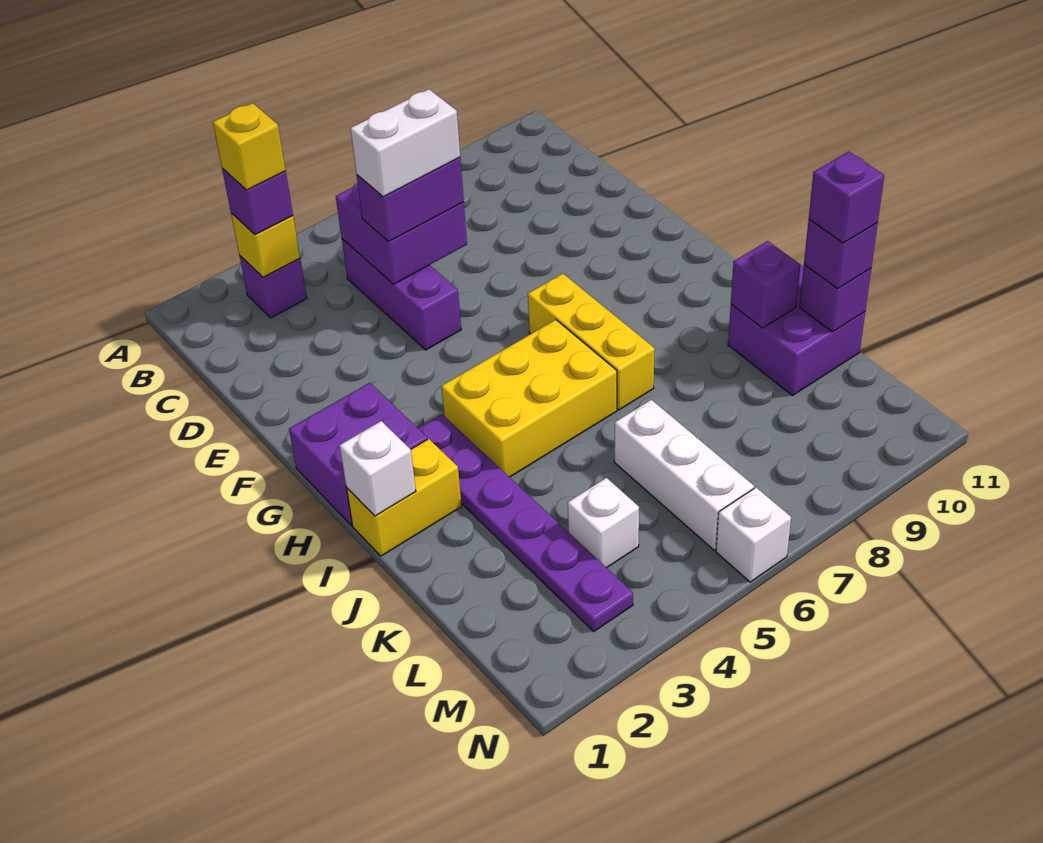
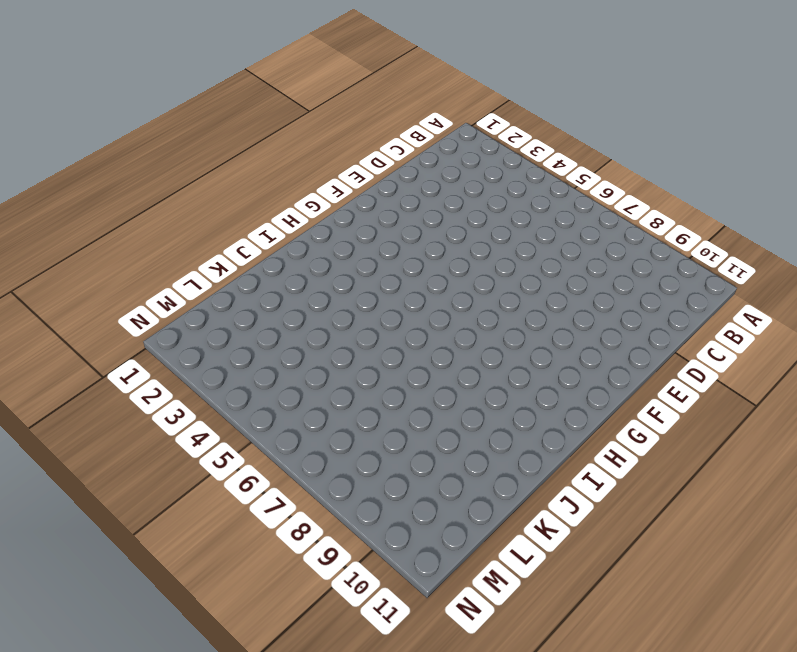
none -> purple brick B3 level 1
none -> purple brick C5:E5 level 1
none -> purple brick G1:H2 level 1

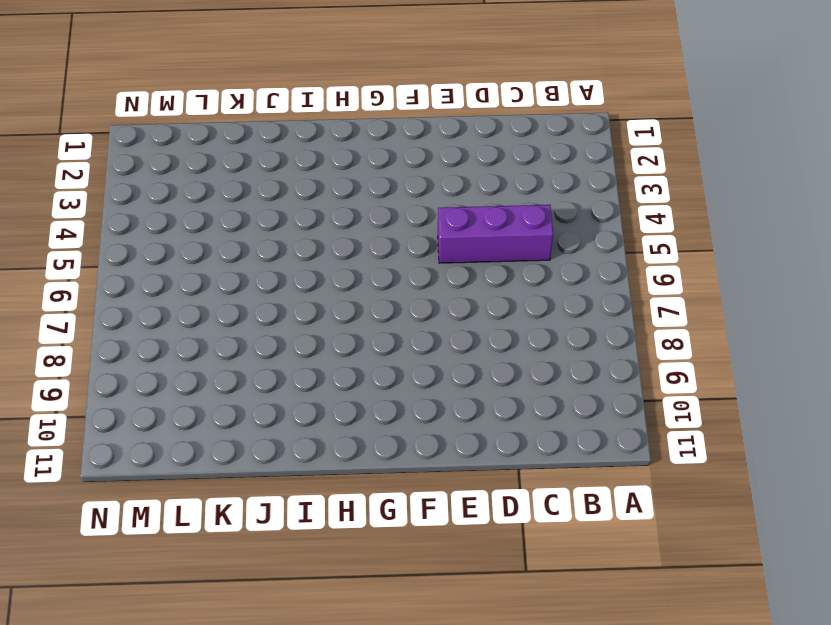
none -> purple brick B3 level 1
none -> purple brick G1:H2 level 1
none -> yellow brick G7:I7 level 1

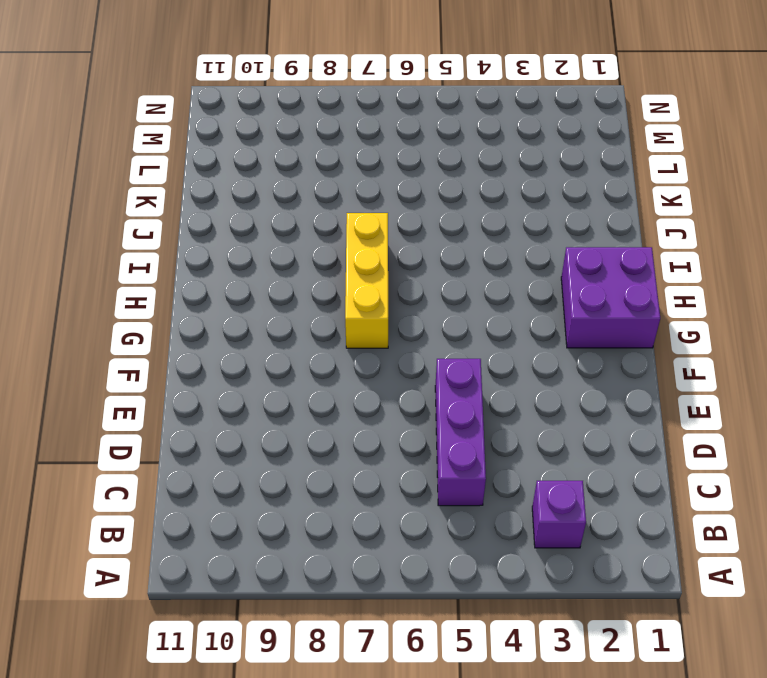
none -> purple plate H3:M3 level 1
none -> yellow brick H4:I6 level 1
none -> yellow brick I1:I2 level 1

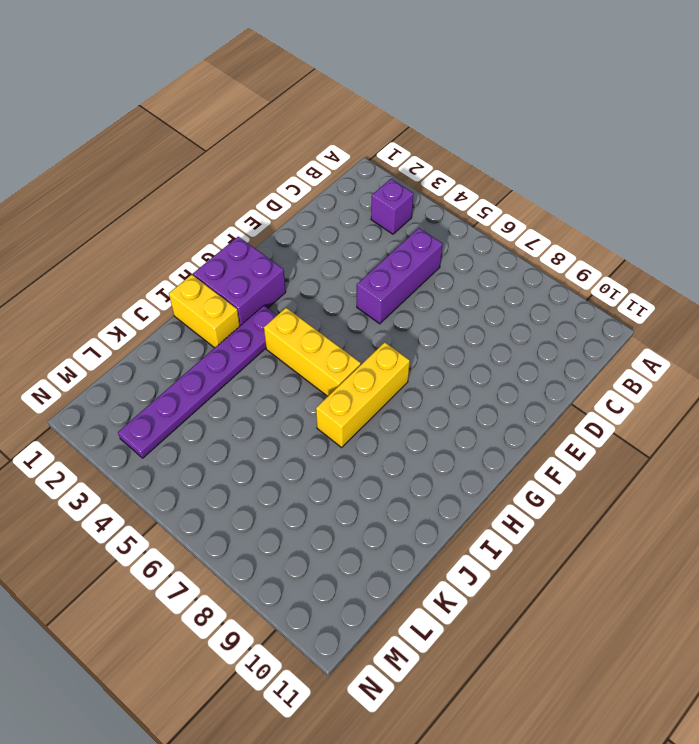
yellow brick H4:H6 level 1 -> yellow brick H4:I6 level 1
none -> purple brick J10:K11 level 1
none -> white brick K6:M6 level 1
none -> white brick L4 level 1

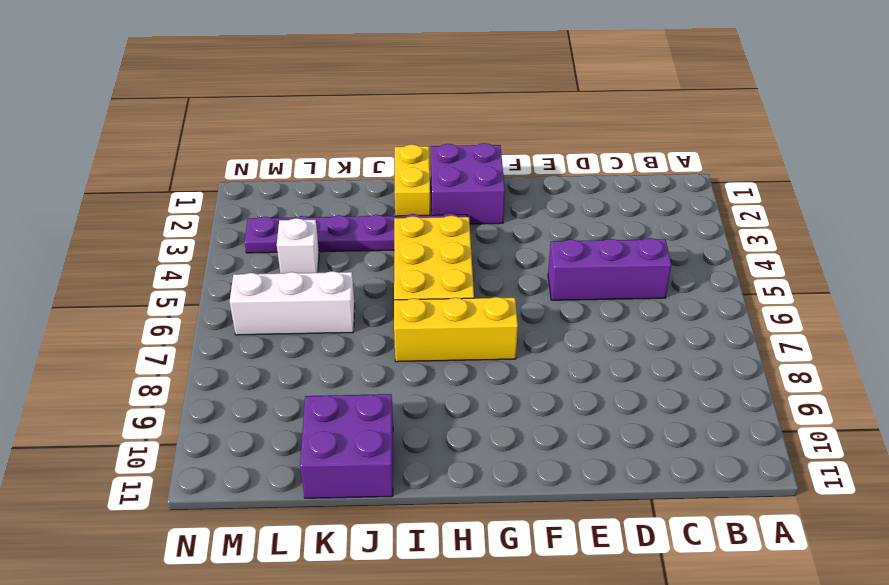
none -> purple brick B3 level 1
none -> white brick N6 level 1
none -> yellow brick B3 level 2

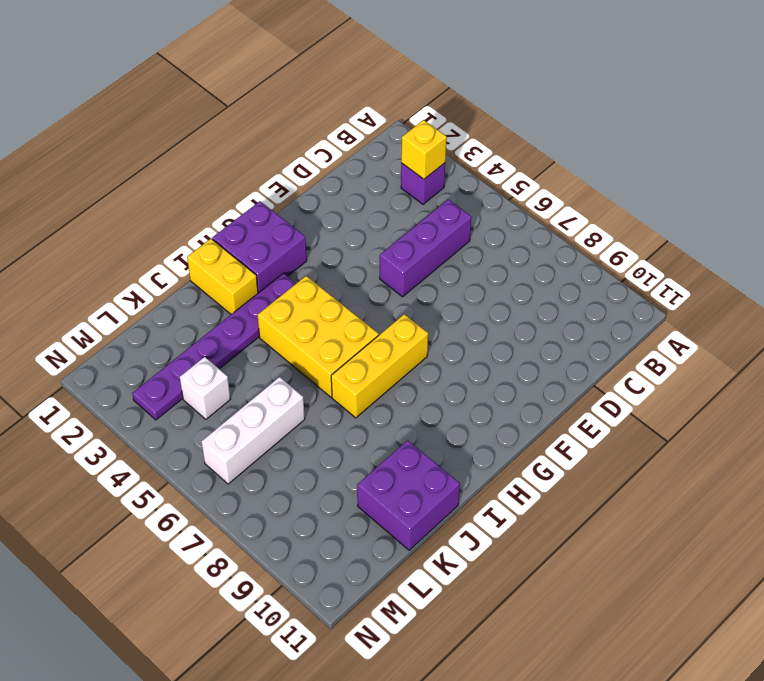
none -> white brick N6 level 1
none -> purple brick C5:D6 level 2
none -> white brick I1 level 2

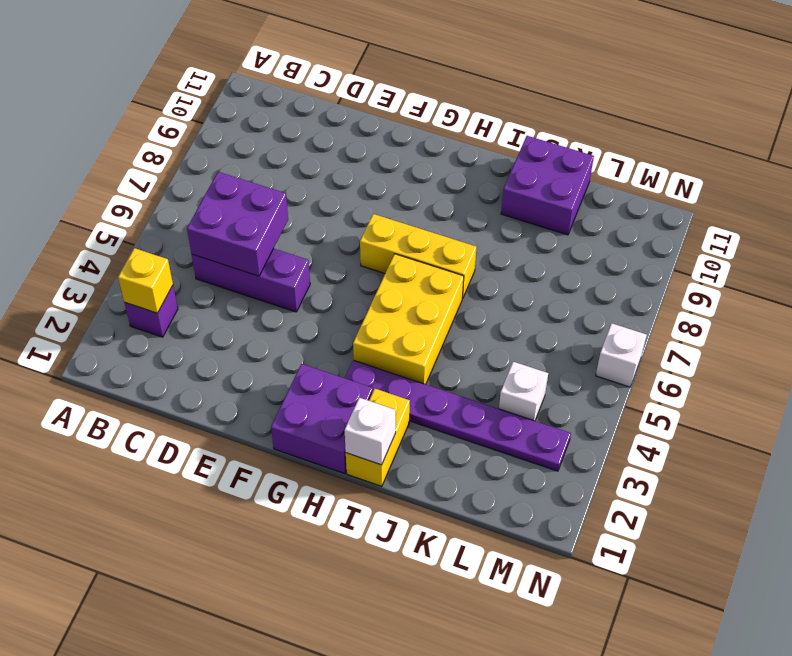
none -> white brick K6:M6 level 1
none -> purple brick J10 level 2
none -> purple brick K11 level 2

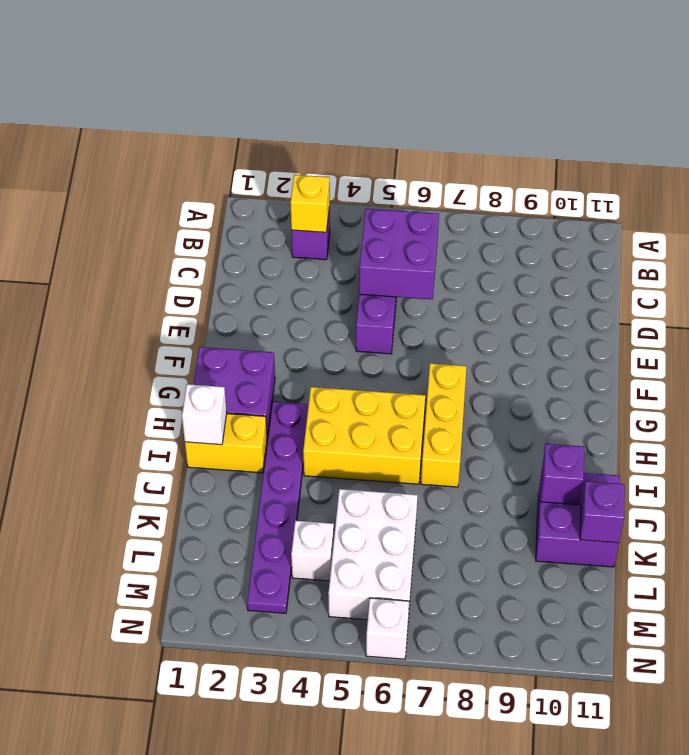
white brick K5:M6 level 1 -> white brick K6:M6 level 1
none -> purple brick B3 level 3
none -> purple brick D5:D6 level 3
none -> purple brick K11 level 3

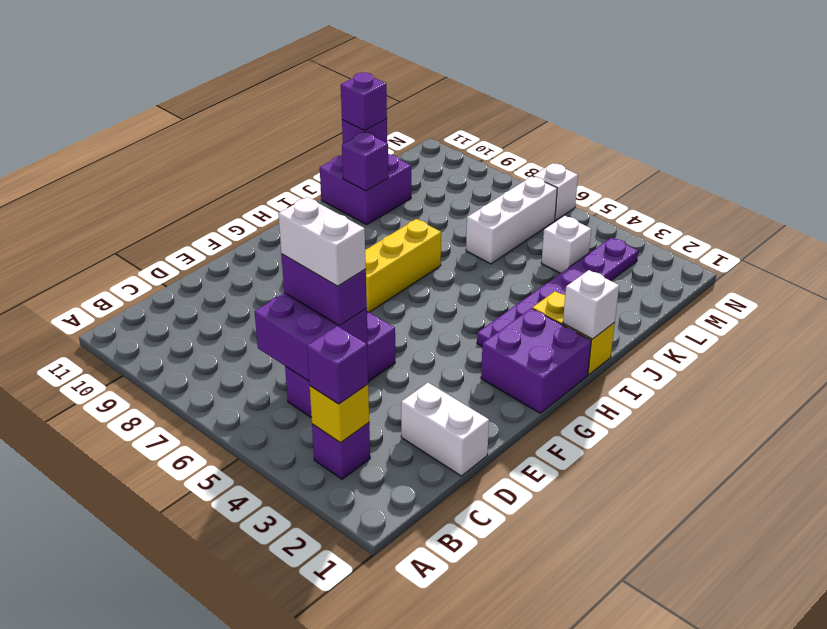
white brick D1:D2 level 1 -> none
none -> yellow brick H4:I6 level 1
none -> yellow brick B3 level 4
none -> purple brick K11 level 4

